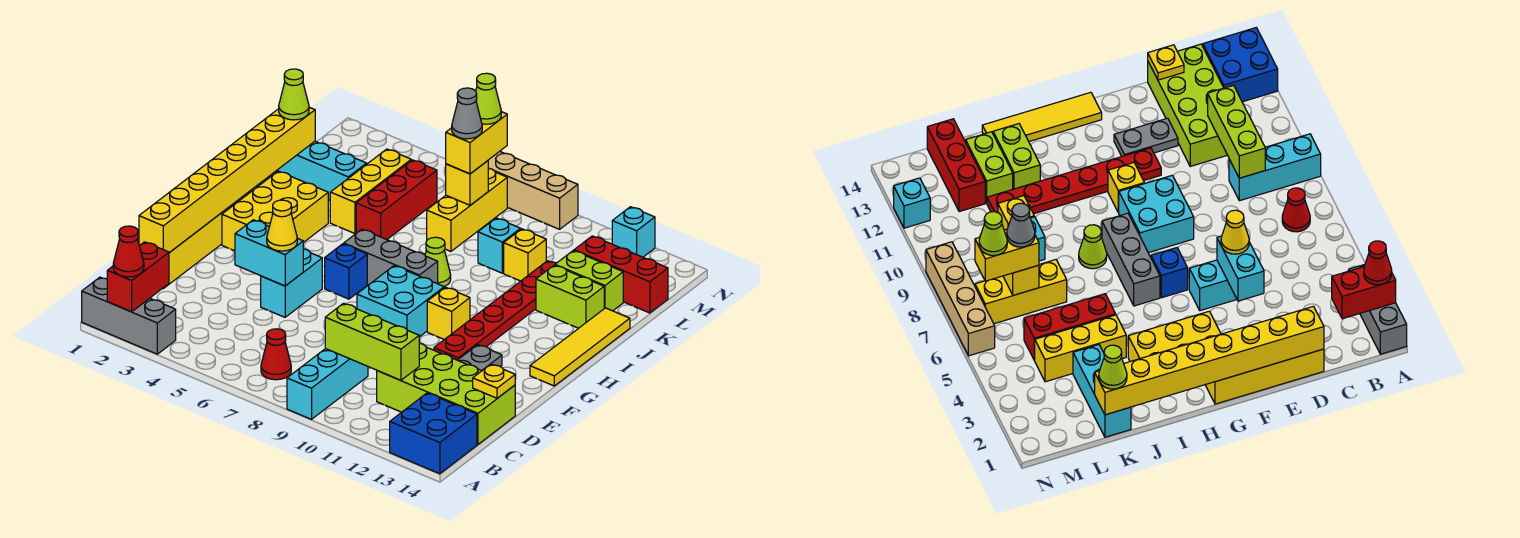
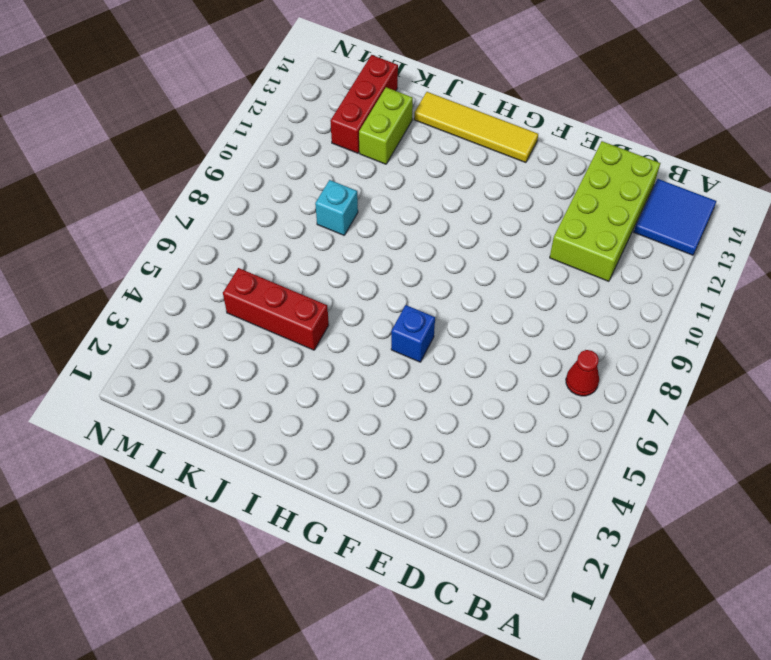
blue tile A13:B14 level 1 -> blue brick A13:B14 level 1
none -> grey brick A1:A3 level 1
none -> cyan brick A9:C9 level 1
none -> yellow brick D1:G1 level 1
none -> cyan brick E5:F5 level 1

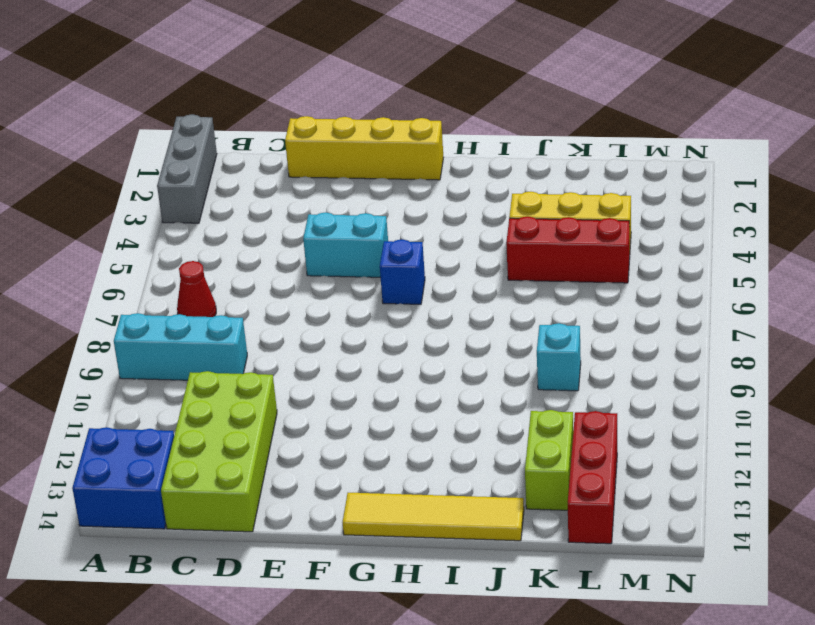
none -> grey plate E12:F12 level 1
none -> cyan brick F8:G9 level 1
none -> red plate F11:K11 level 1
none -> yellow brick G2:I3 level 1

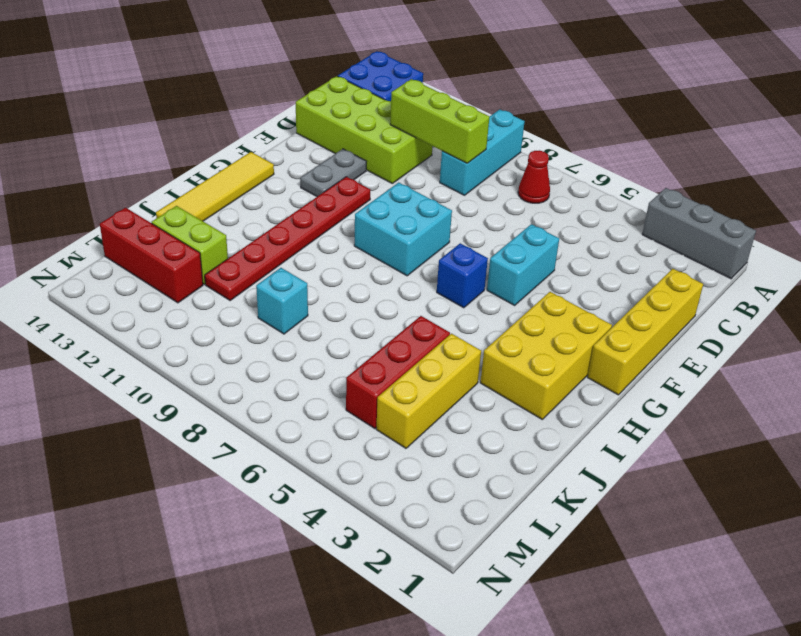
none -> yellow brick G10 level 1
none -> grey brick H6:H8 level 1
none -> lime cone I8 level 1
none -> lime brick J12:J13 level 1

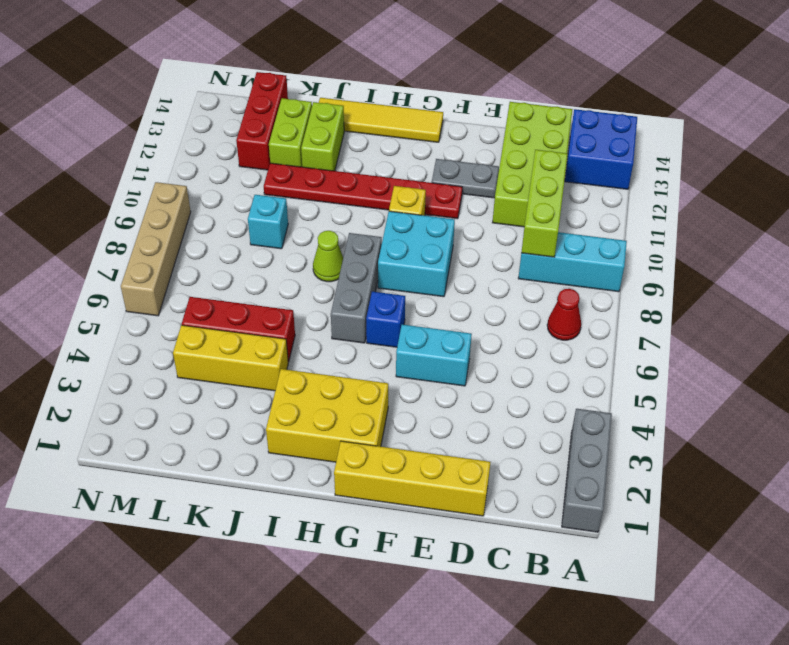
none -> cyan brick K1:K3 level 1
none -> yellow brick K7:M7 level 1
none -> yellow brick K10 level 1
none -> cyan brick N12 level 1

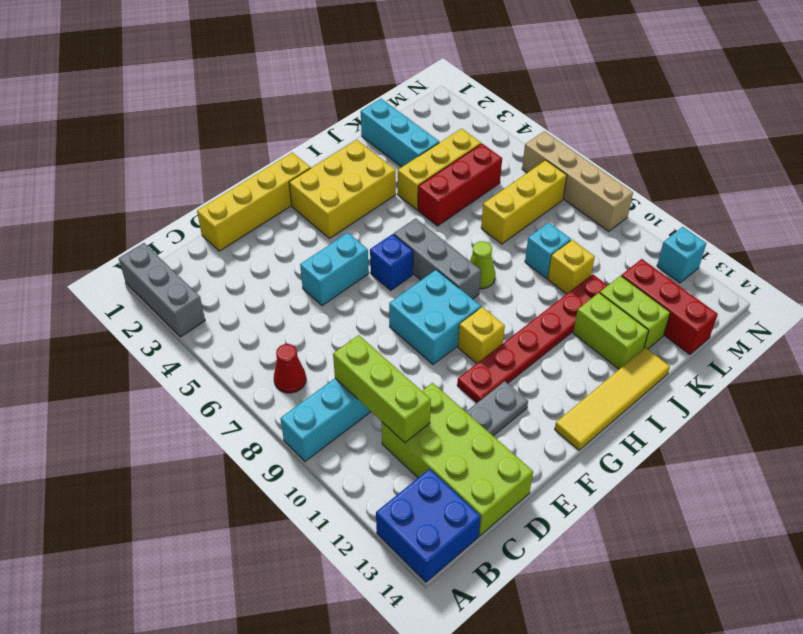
none -> red brick A2:B2 level 2
none -> yellow brick D1:K1 level 2
none -> yellow plate D14 level 2
none -> cyan brick E4:E5 level 2

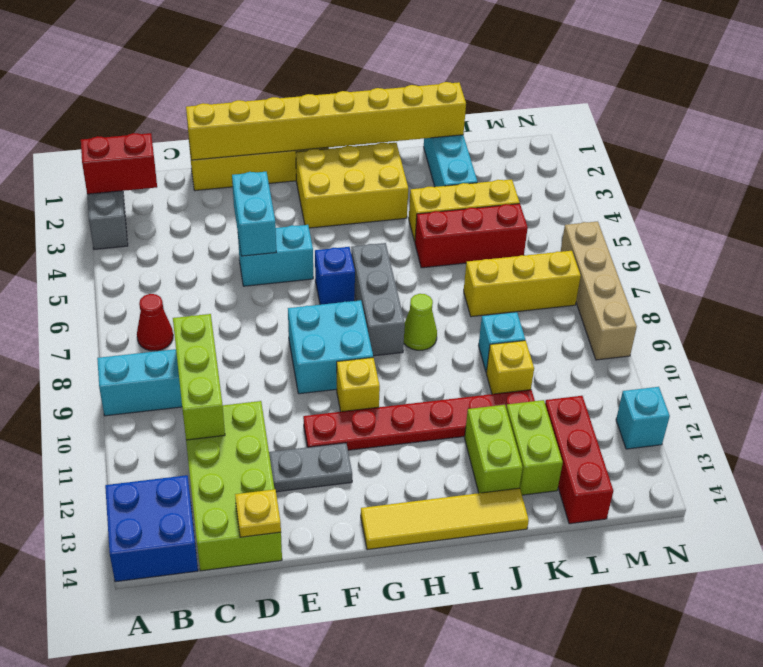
none -> yellow brick L7 level 2
none -> red cone A2 level 3
none -> yellow cone E5 level 3
none -> lime cone K1 level 3

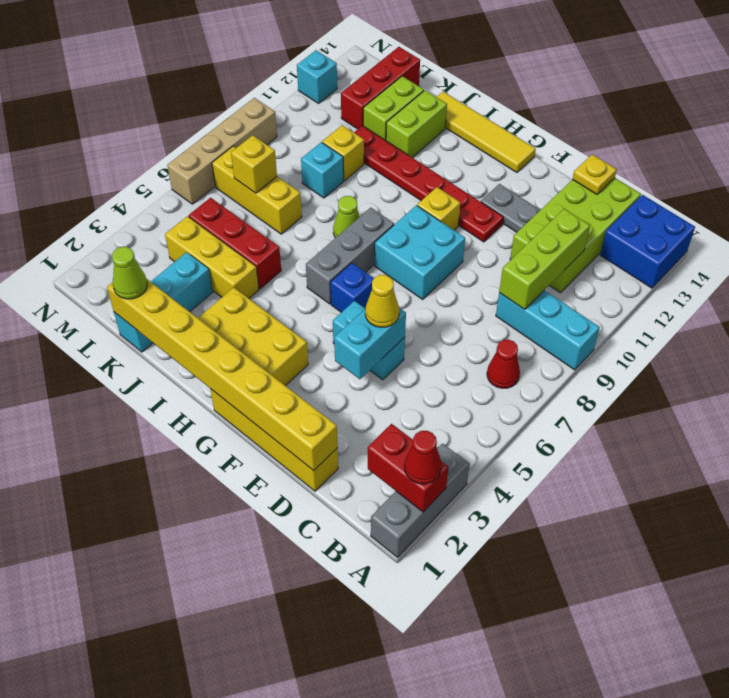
none -> yellow brick L7:M7 level 3
none -> grey cone L7 level 4
none -> lime cone M7 level 4

